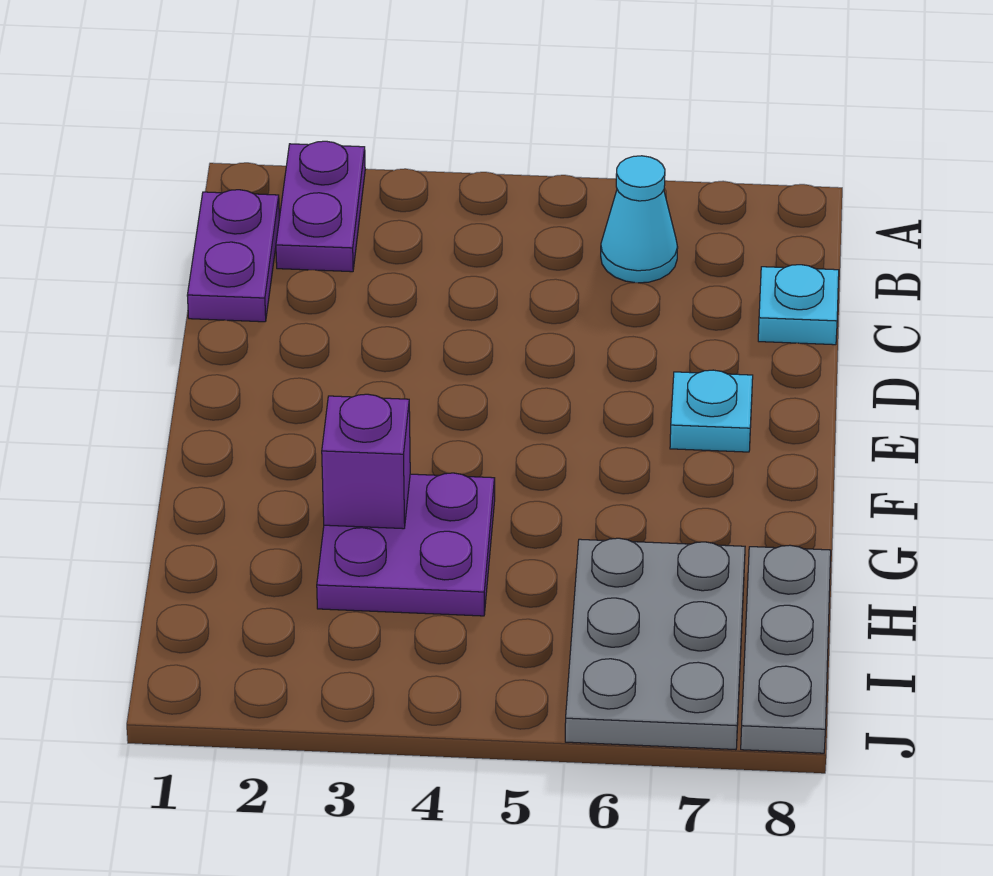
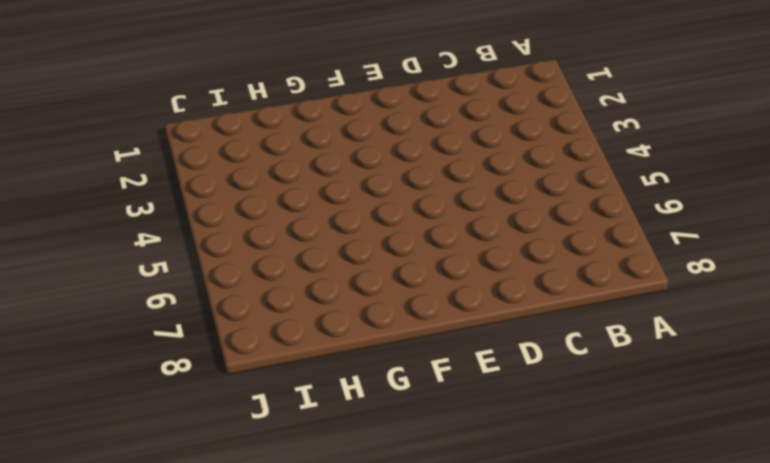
none -> purple plate A2:B2 level 1
none -> purple plate B1:C1 level 1

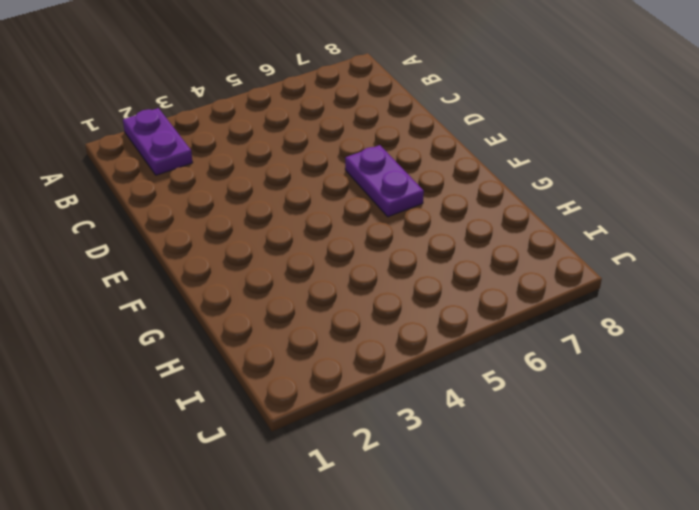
purple plate E6:F6 level 1 -> purple plate B1:C1 level 1
none -> cyan cone B6 level 1
none -> cyan plate C8 level 1

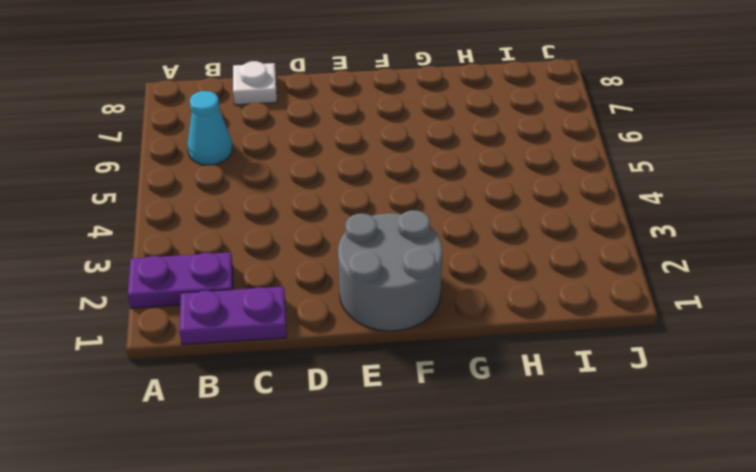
white plate C8 level 1 -> cyan plate C8 level 1
grey round brick E1:F2 level 1 -> none
none -> cyan plate E7 level 1
none -> purple plate G3:H4 level 1

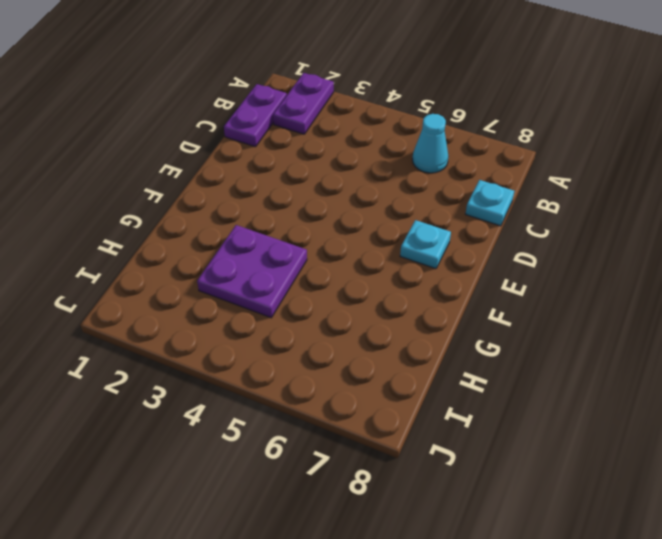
none -> grey plate H6:J7 level 1
none -> grey plate H8:J8 level 1

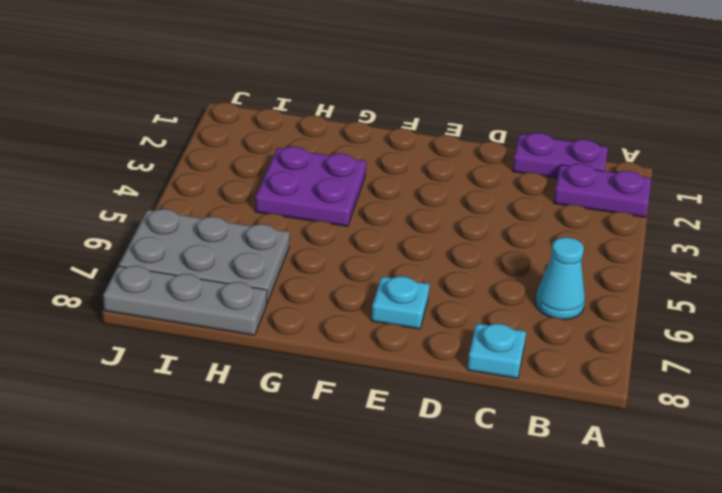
none -> purple brick G3 level 2

